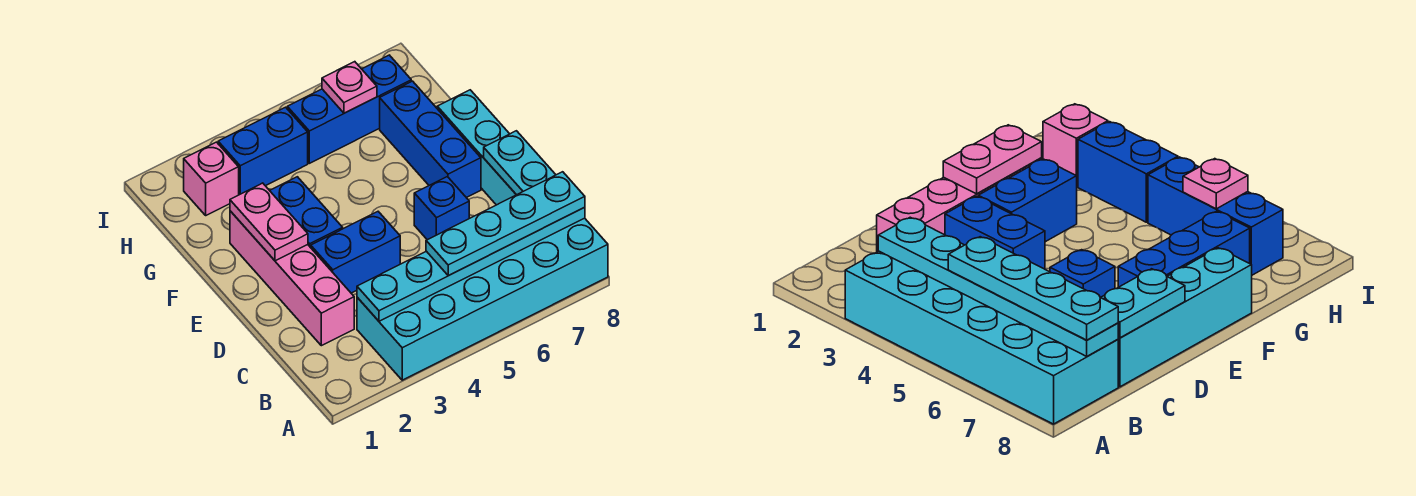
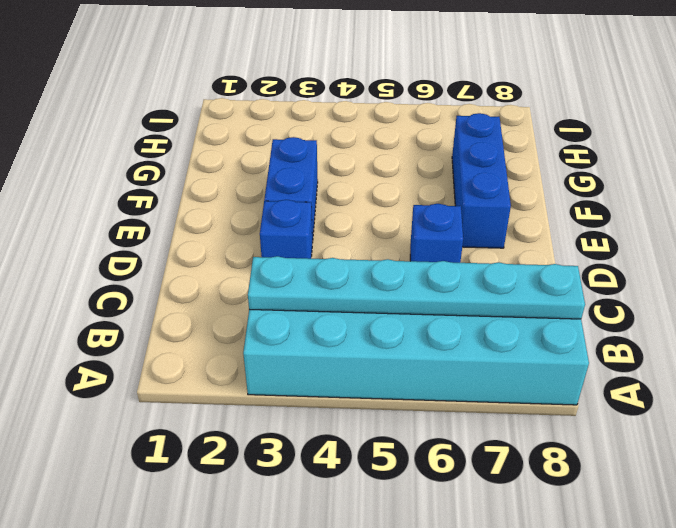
blue brick D3 level 1 -> blue brick D3:D4 level 1
none -> pink brick C2:F2 level 1
none -> cyan brick C8:F8 level 1
none -> pink brick H2 level 1

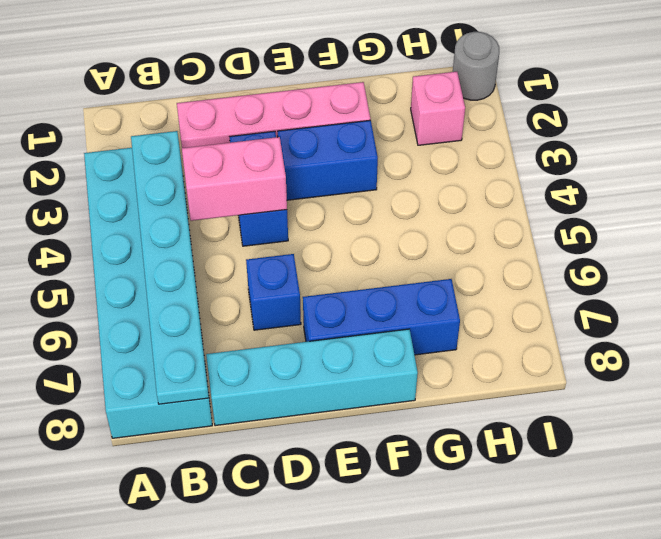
pink brick C4:D4 level 2 -> none
grey round brick I1 level 1 -> none
none -> blue brick H3:H4 level 1
none -> blue brick H5:H7 level 1
none -> cyan plate C8:D8 level 2

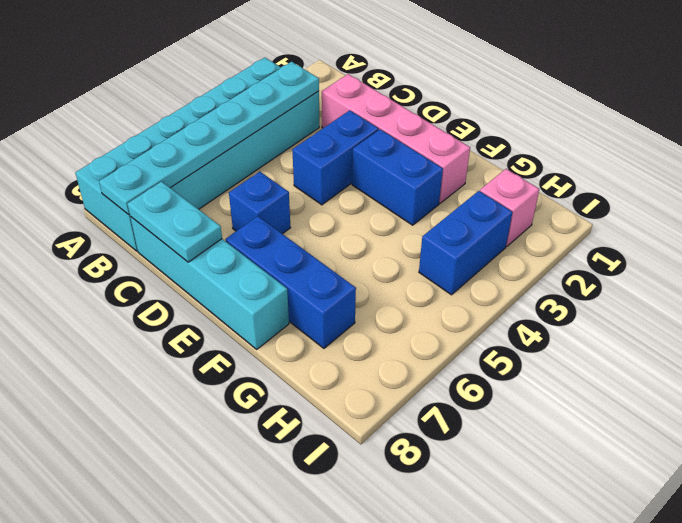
none -> blue brick H5:H7 level 1
none -> pink plate E2:F2 level 2
none -> pink plate H6 level 2

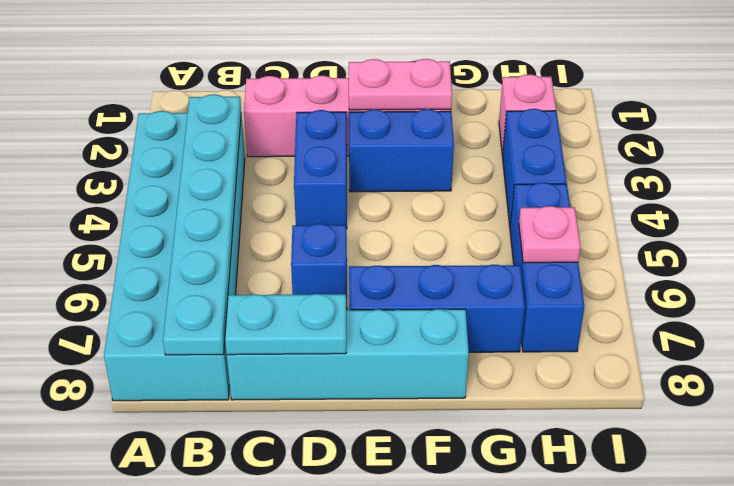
none -> cyan plate B5:B8 level 3

